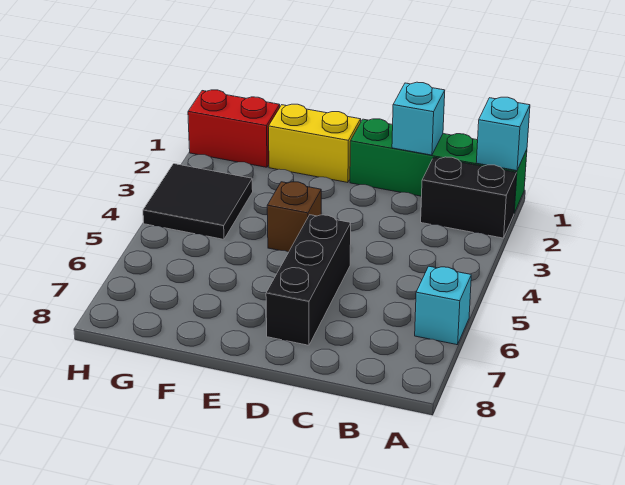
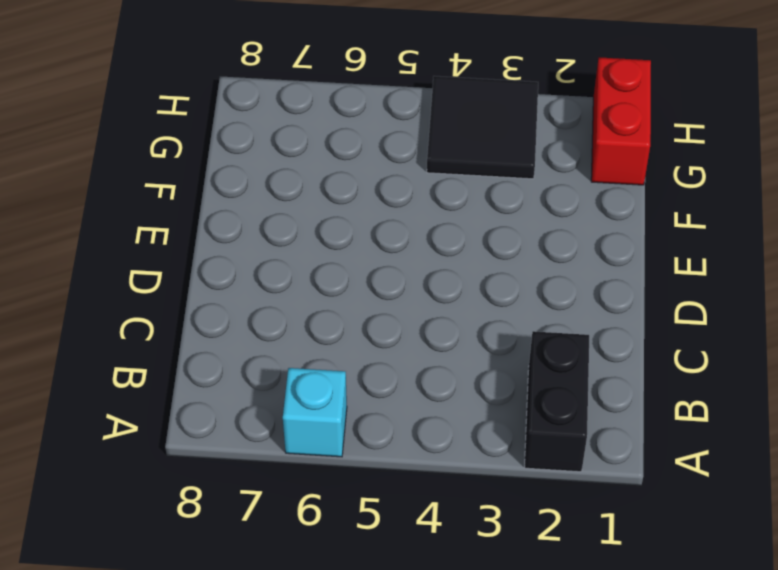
none -> green brick A1:D1 level 1
none -> black brick D5:D7 level 1

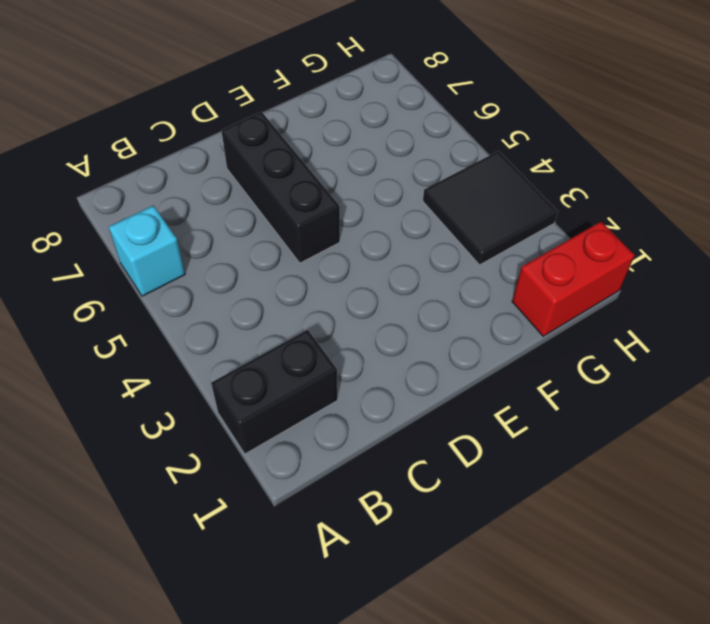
none -> green brick A1:D1 level 1
none -> yellow brick E1:F1 level 1

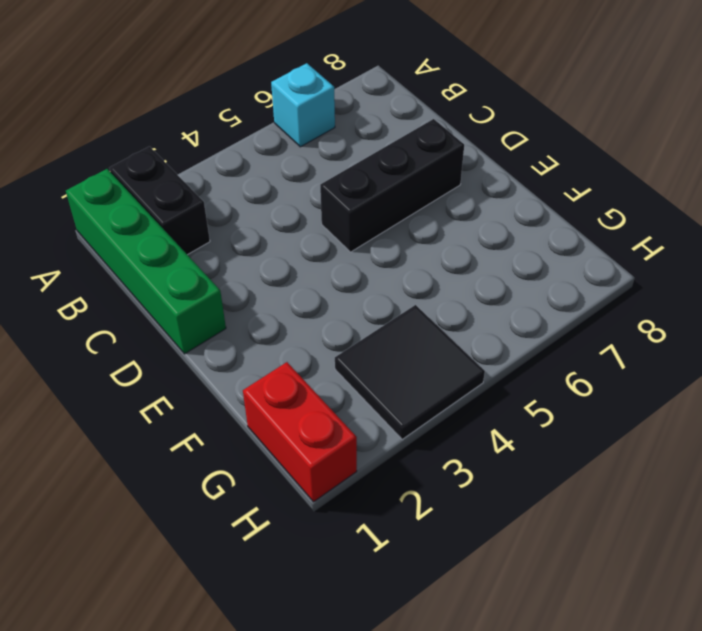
none -> yellow brick E1:F1 level 1
none -> brown brick E4 level 1

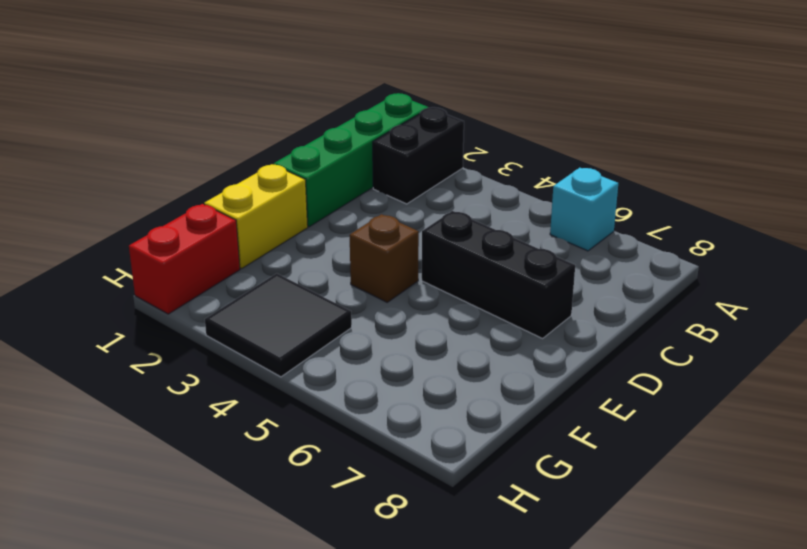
none -> cyan brick A1 level 2
none -> cyan brick C1 level 2

